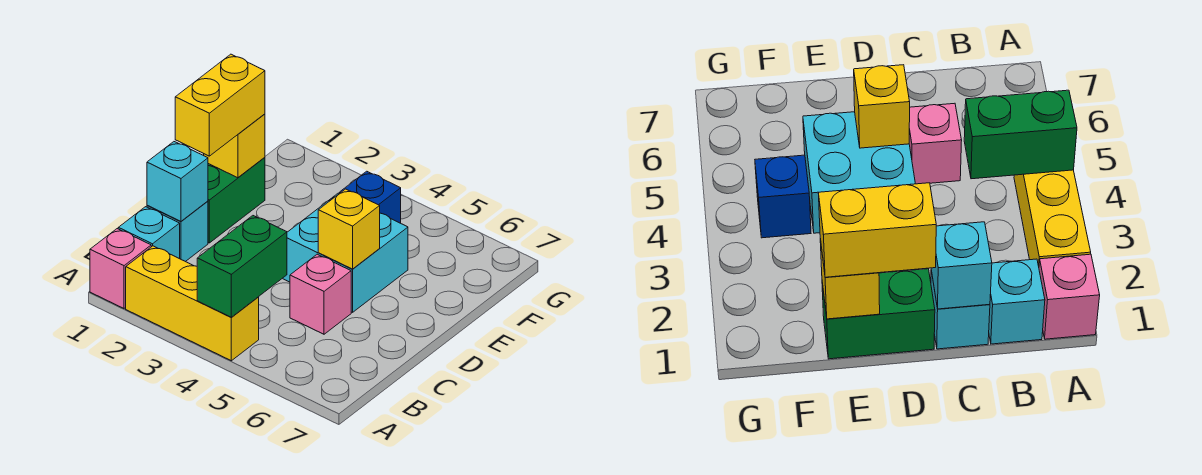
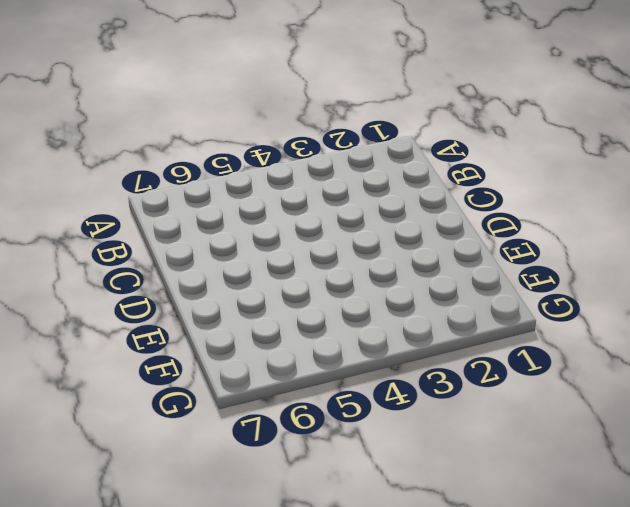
none -> pink brick A1 level 1
none -> yellow brick A2:A4 level 1
none -> cyan brick B1 level 1

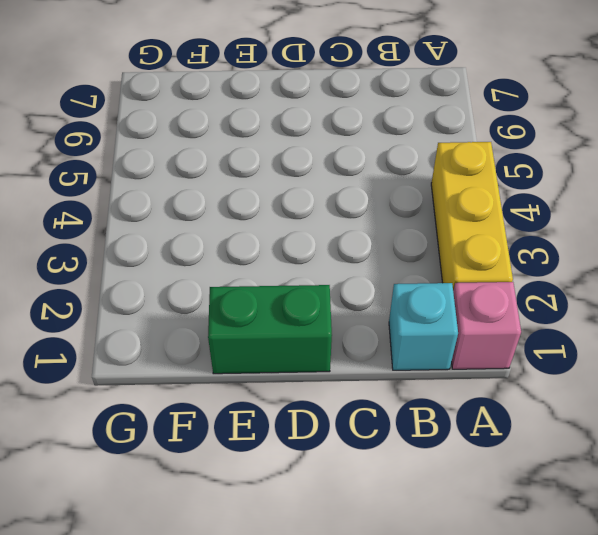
none -> cyan brick C1 level 1
none -> pink brick C5 level 1
none -> cyan brick D4:E5 level 1

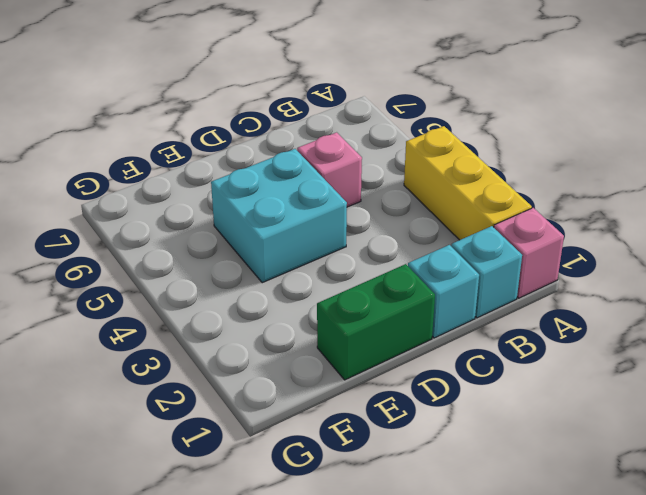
none -> blue brick F4 level 1
none -> green brick A4:B4 level 2
none -> cyan brick C1 level 2

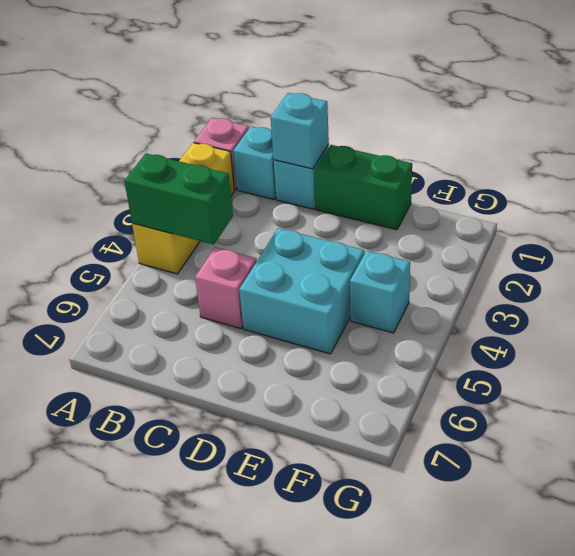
cyan brick F4 level 1 -> blue brick F4 level 1
none -> yellow brick D5 level 2
none -> yellow brick E1 level 2
none -> yellow brick D1:E1 level 3

